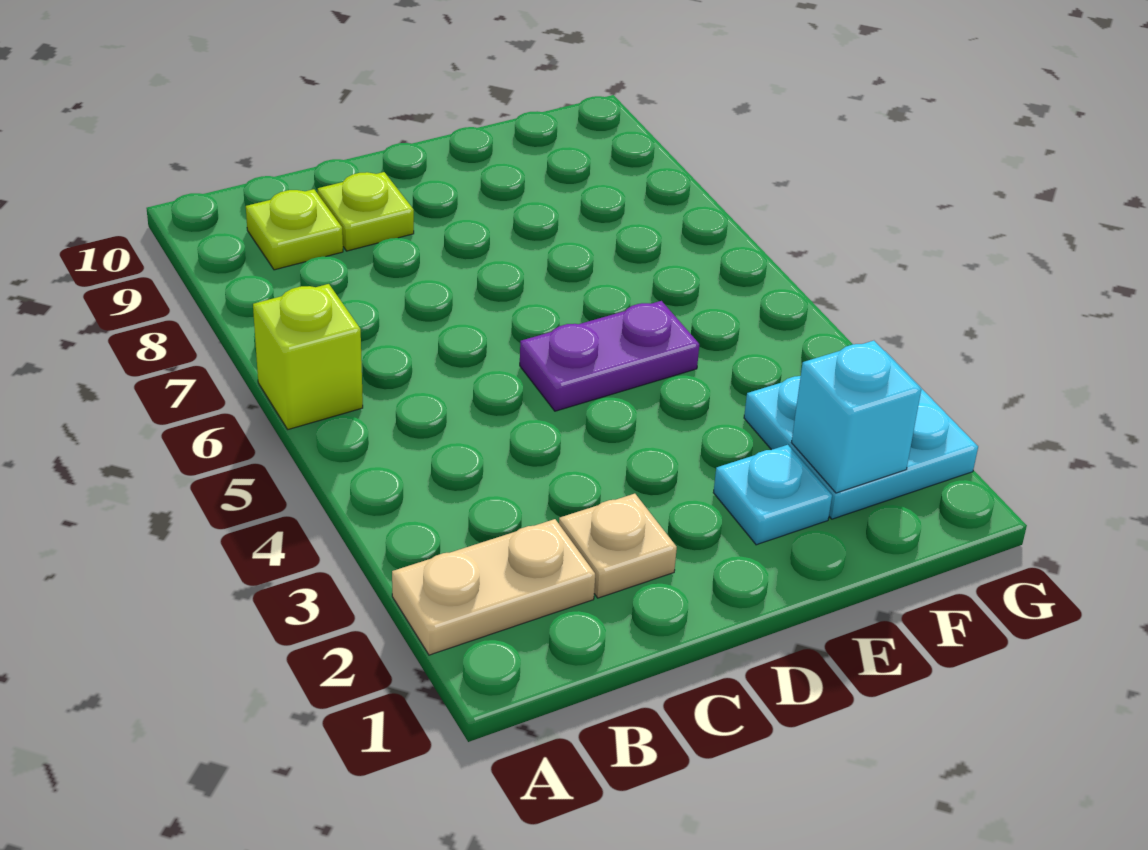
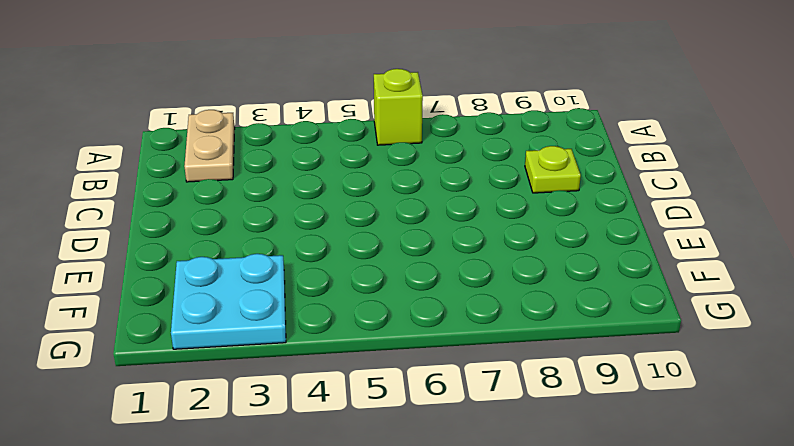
none -> lime plate B9 level 1
none -> tan plate C2 level 1

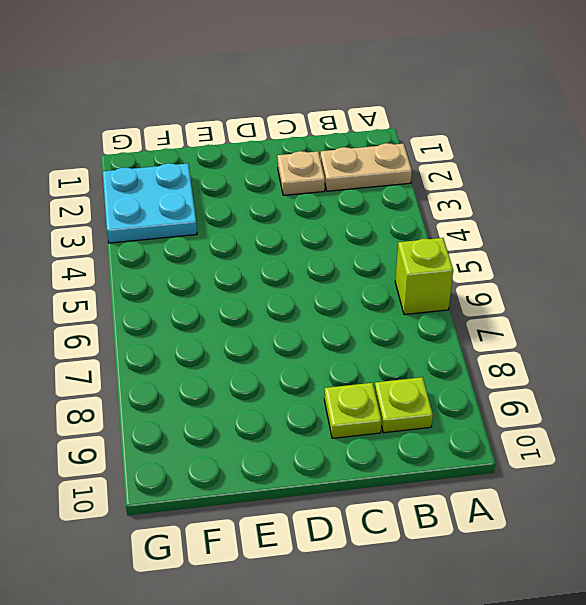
none -> purple plate D5:E5 level 1
none -> cyan plate E2 level 1

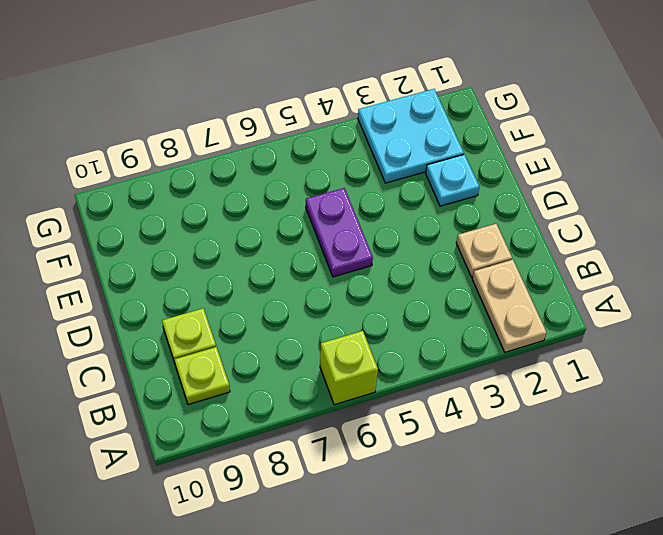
none -> cyan brick F2 level 2

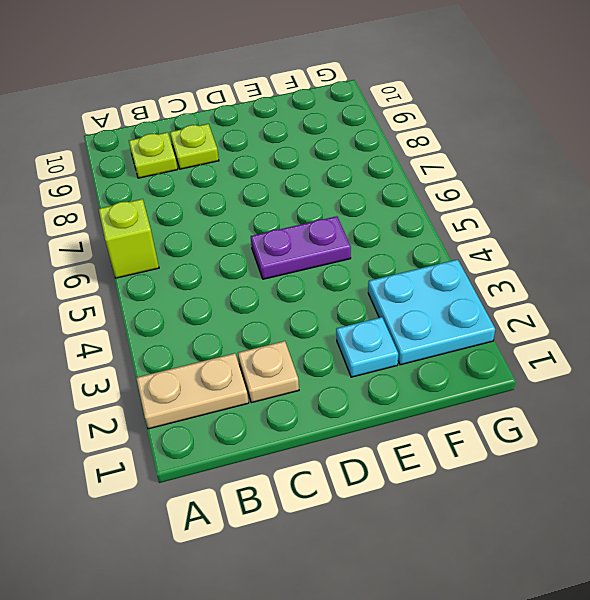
none -> cyan brick F2 level 2

